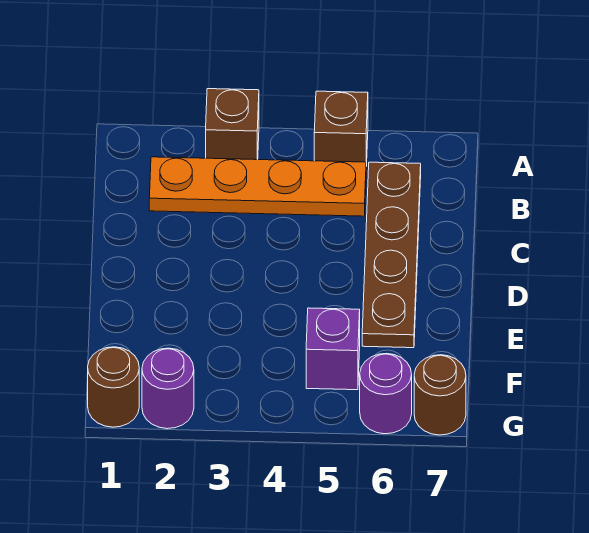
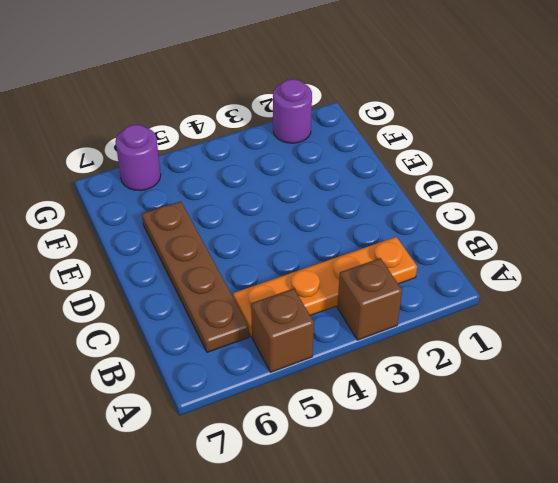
none -> purple brick F5 level 1
none -> brown round brick G1 level 1

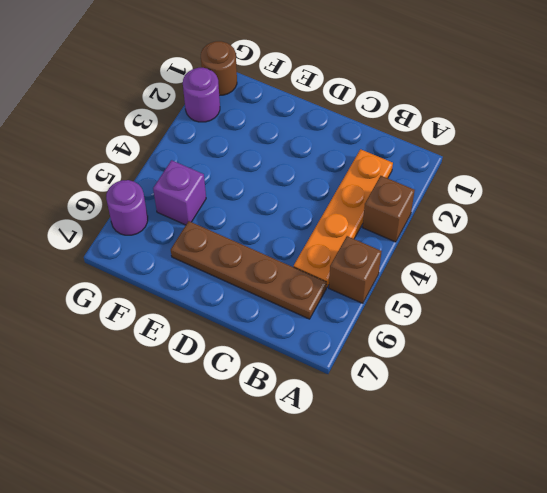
none -> brown round brick G7 level 1

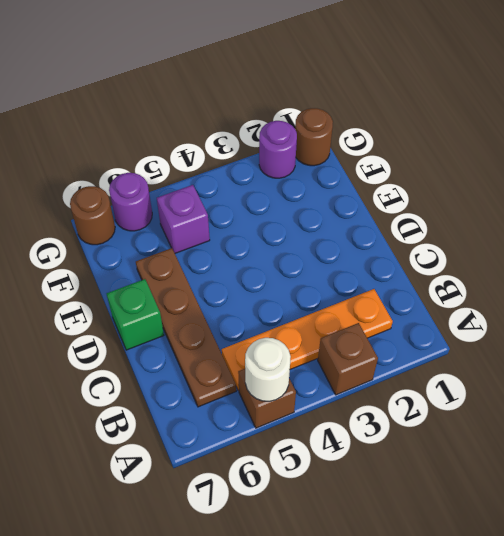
white round brick A5 level 2 -> none
green brick D7 level 1 -> none

